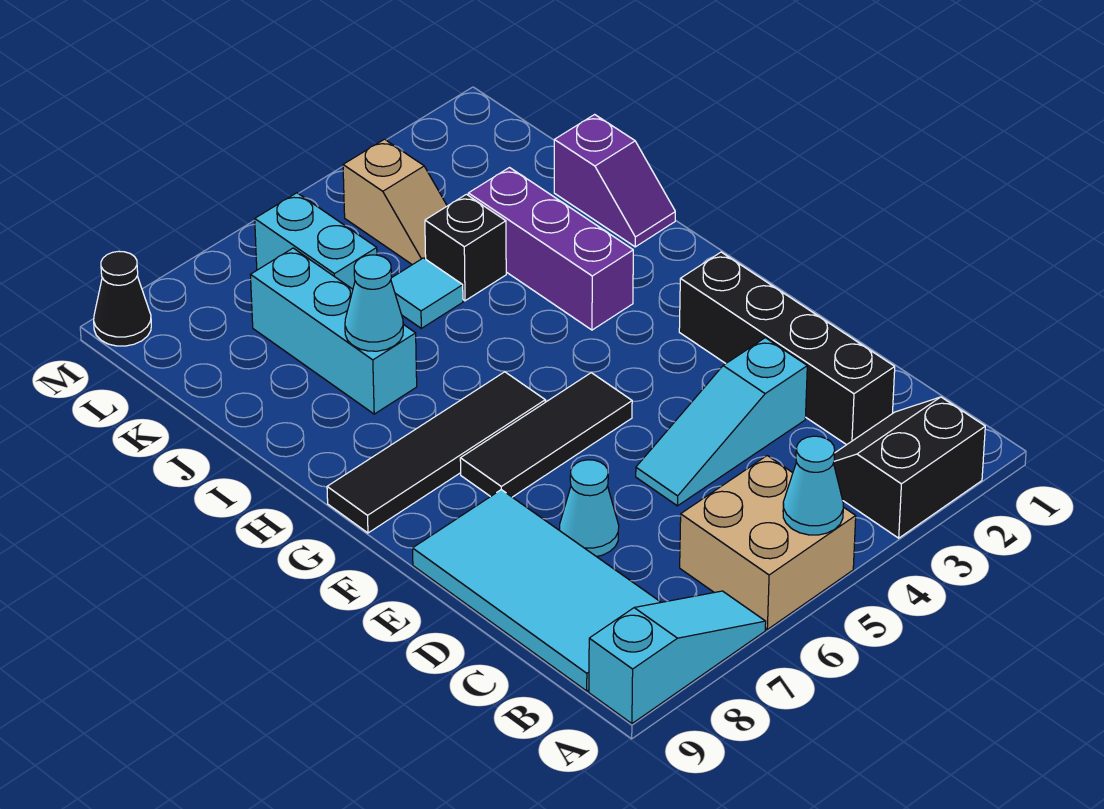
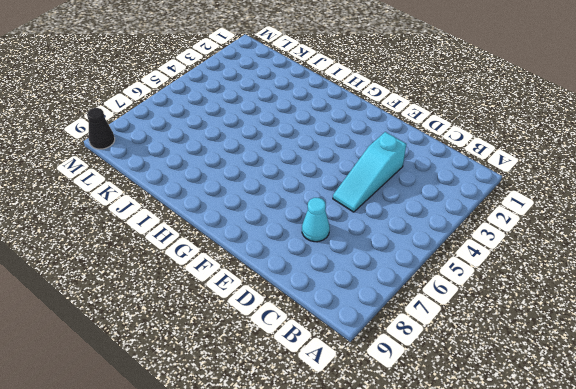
none -> black slope A2:B3 level 1 top A
none -> tan brick A5:B6 level 1
none -> cyan slope A7:A9 level 1 top 9

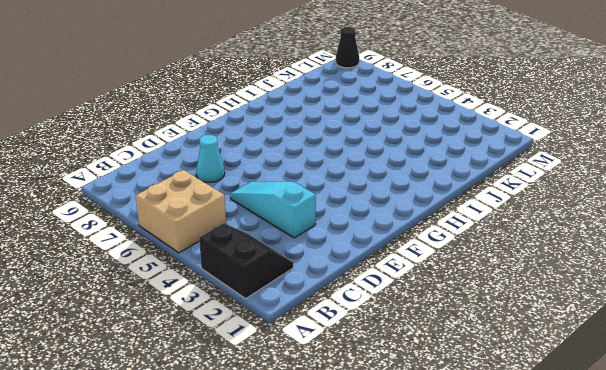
none -> cyan slope A7:A9 level 1 top 9
none -> cyan tile B8:E9 level 1
none -> black brick C2:F2 level 1

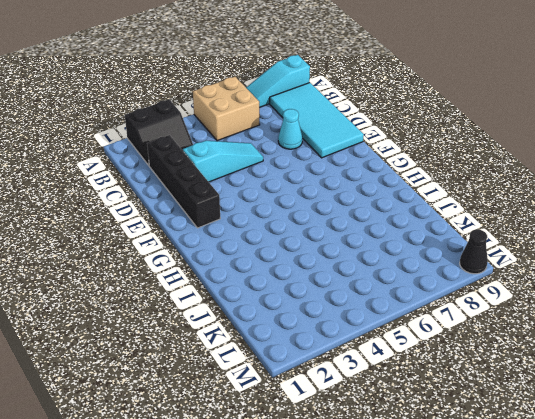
none -> black tile F5:F7 level 1
none -> black tile G6:G9 level 1
none -> purple brick H3:J3 level 1

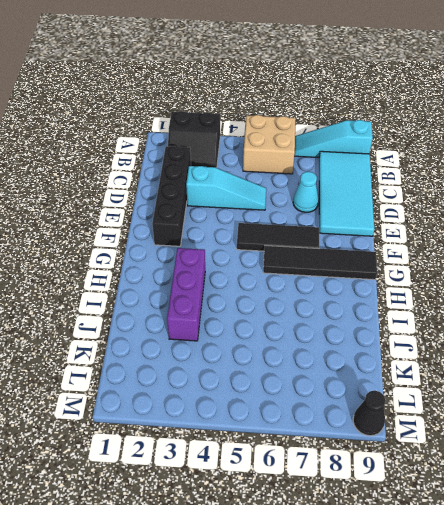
none -> purple slope I1:J1 level 1 top J
none -> cyan brick I7:K7 level 1
none -> black brick J4 level 1

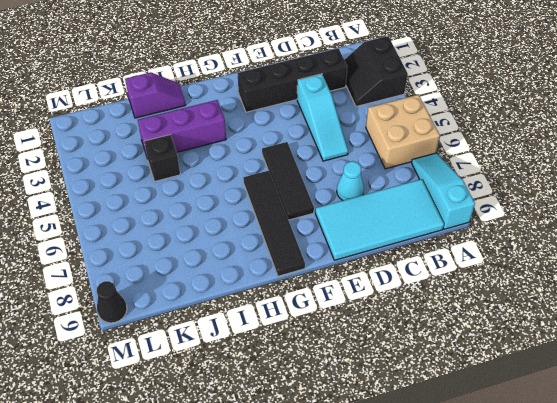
none -> cyan brick I7:K7 level 1
none -> cyan tile J5 level 1
none -> tan slope K4:L4 level 1 top L

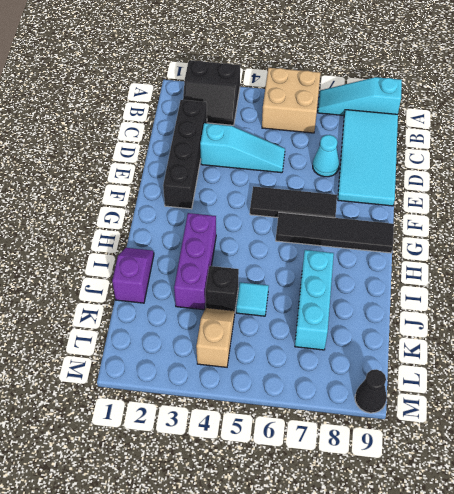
none -> cyan brick K6:L6 level 1
none -> cyan cone A5 level 2
none -> cyan cone I7 level 2

